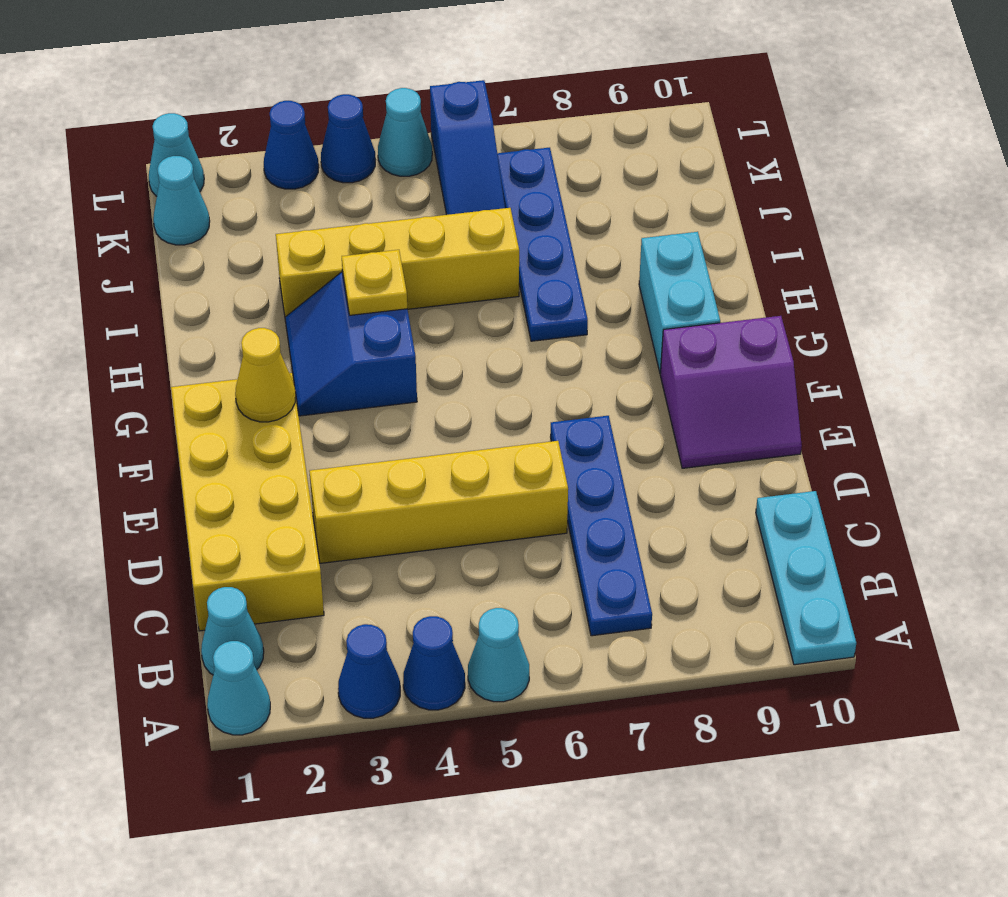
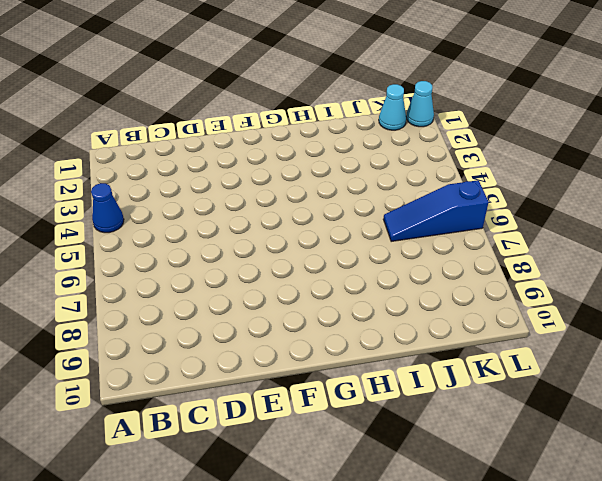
none -> cyan cone A1 level 1
none -> blue cone A3 level 1
none -> cyan cone A5 level 1

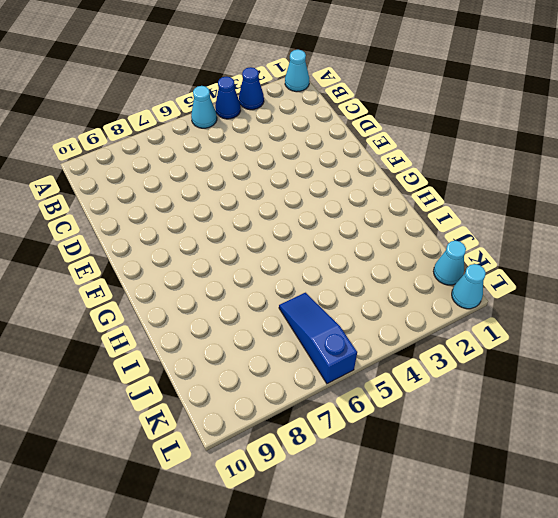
none -> cyan plate A10:C10 level 1
none -> cyan cone B1 level 1
none -> blue plate B7:E7 level 1

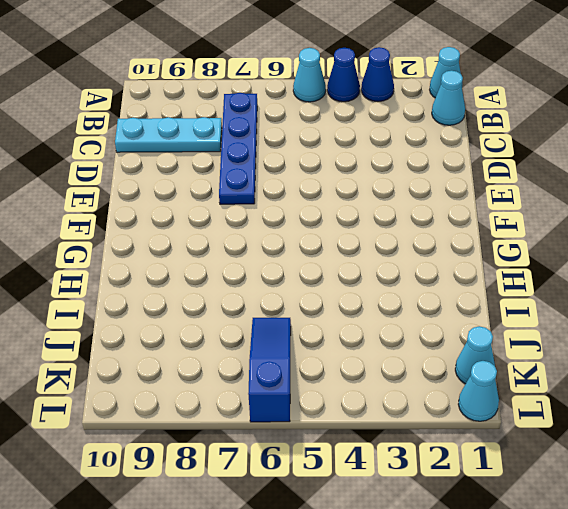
cyan plate C8:C10 level 1 -> cyan plate A10:C10 level 1
none -> yellow brick C1:F2 level 1
none -> yellow brick D3:D6 level 1
none -> purple slope E9:F10 level 1 top F

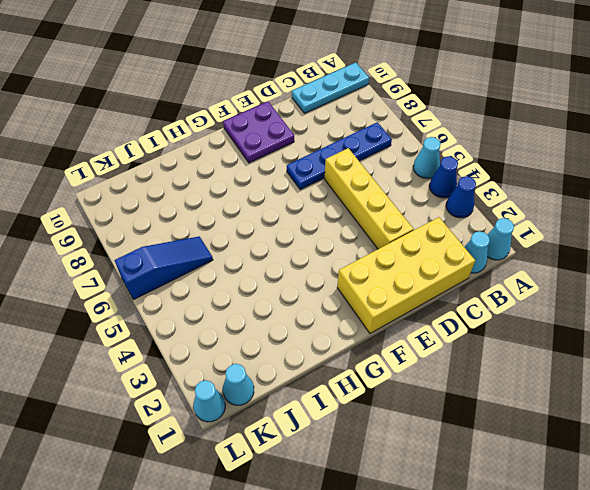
purple plate E9:F10 level 1 -> purple slope E9:F10 level 1 top F
none -> blue slope G3:H4 level 1 top 4
none -> cyan brick G9:H9 level 1
none -> blue plate H7:K7 level 1

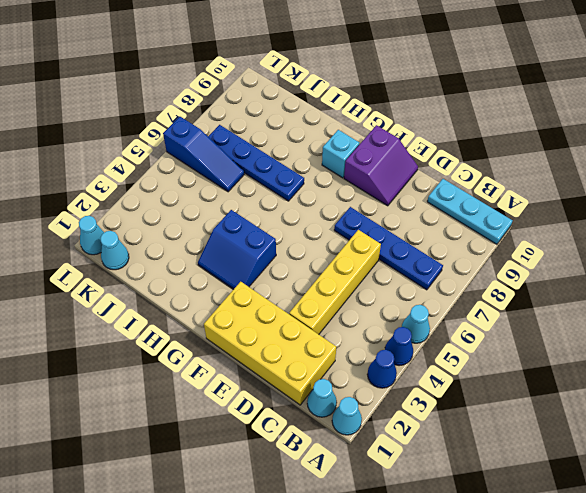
cyan brick G9 level 1 -> cyan brick G9:H9 level 1
none -> yellow brick I3:I6 level 1
none -> blue cone L3 level 1
none -> blue cone L4 level 1

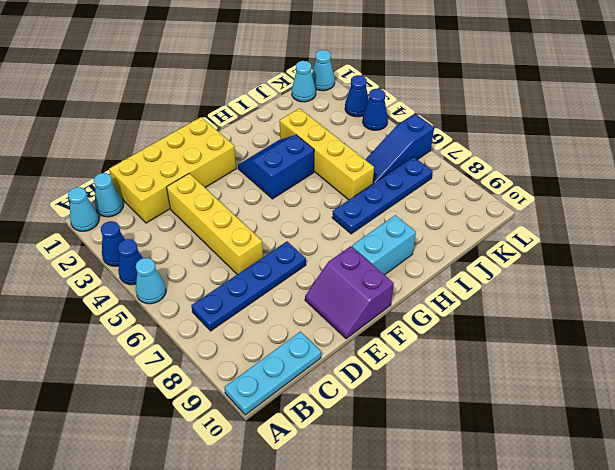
none -> cyan cone L5 level 1
none -> yellow cone F2 level 2
none -> yellow plate H4 level 2

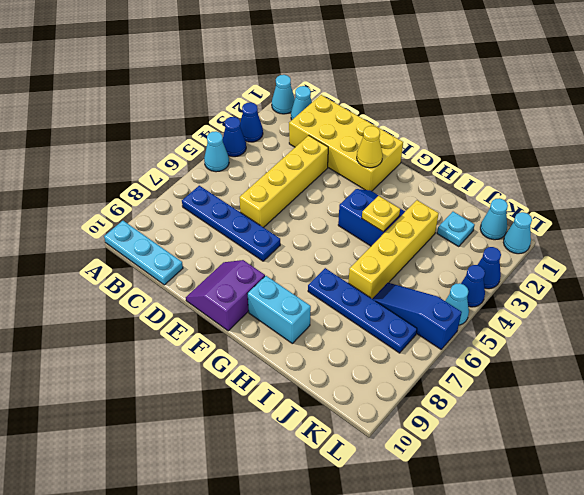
cyan plate J2 level 1 -> none

